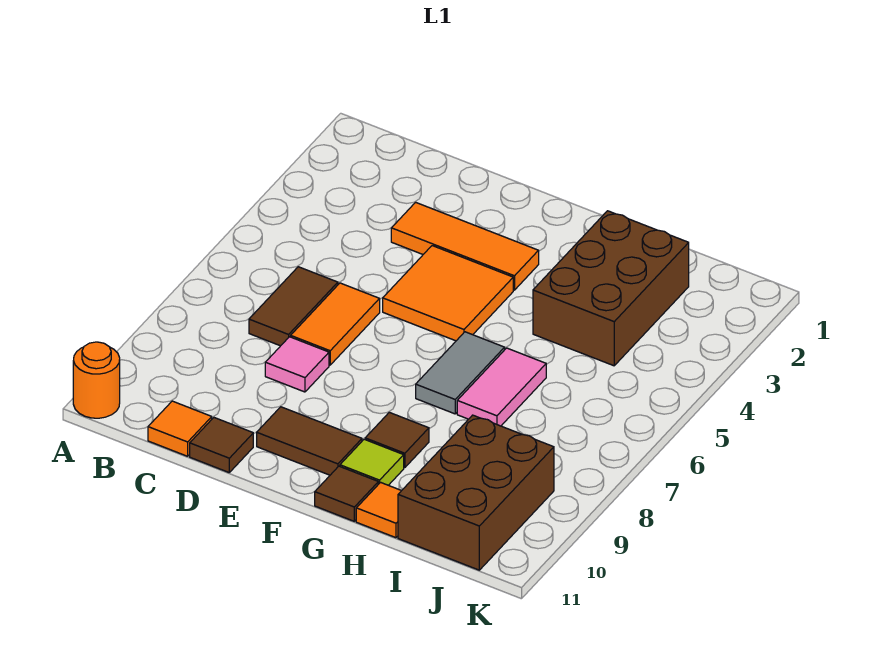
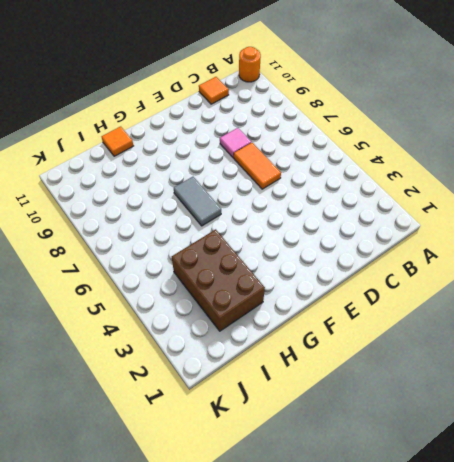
none -> brown tile C6:C7 level 1
none -> orange tile D3:F3 level 1
none -> brown tile D11 level 1

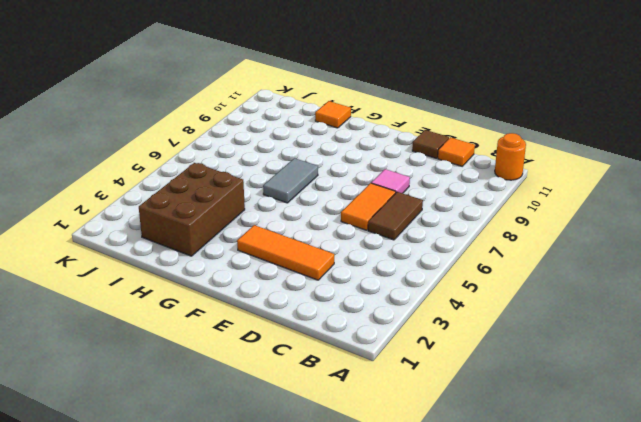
none -> orange tile E4:F5 level 1
none -> brown tile E10:F10 level 1
none -> brown tile G9 level 1

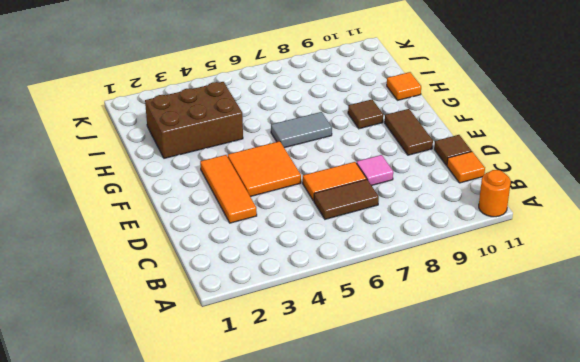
none -> lime tile G10 level 1
none -> brown tile G11 level 1
none -> pink tile H6:H7 level 1

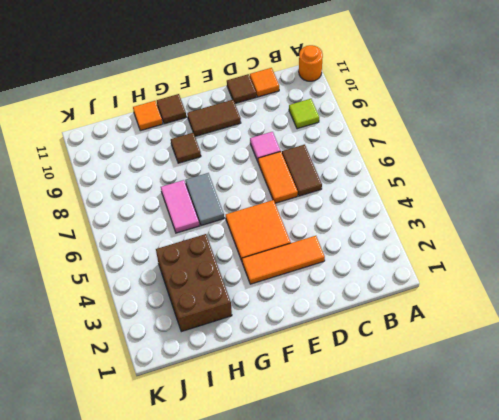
lime tile B9 level 1 -> lime tile G10 level 1
none -> brown brick I9:J11 level 1

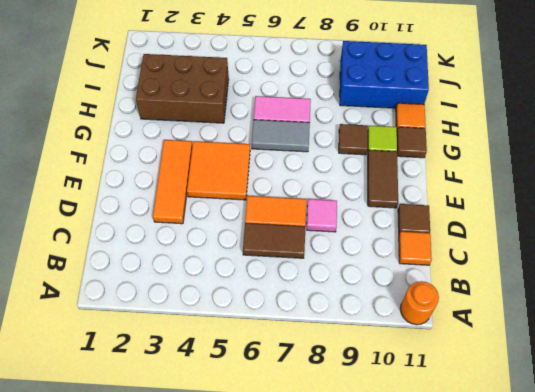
blue brick I9:J11 level 1 -> brown brick I9:J11 level 1

